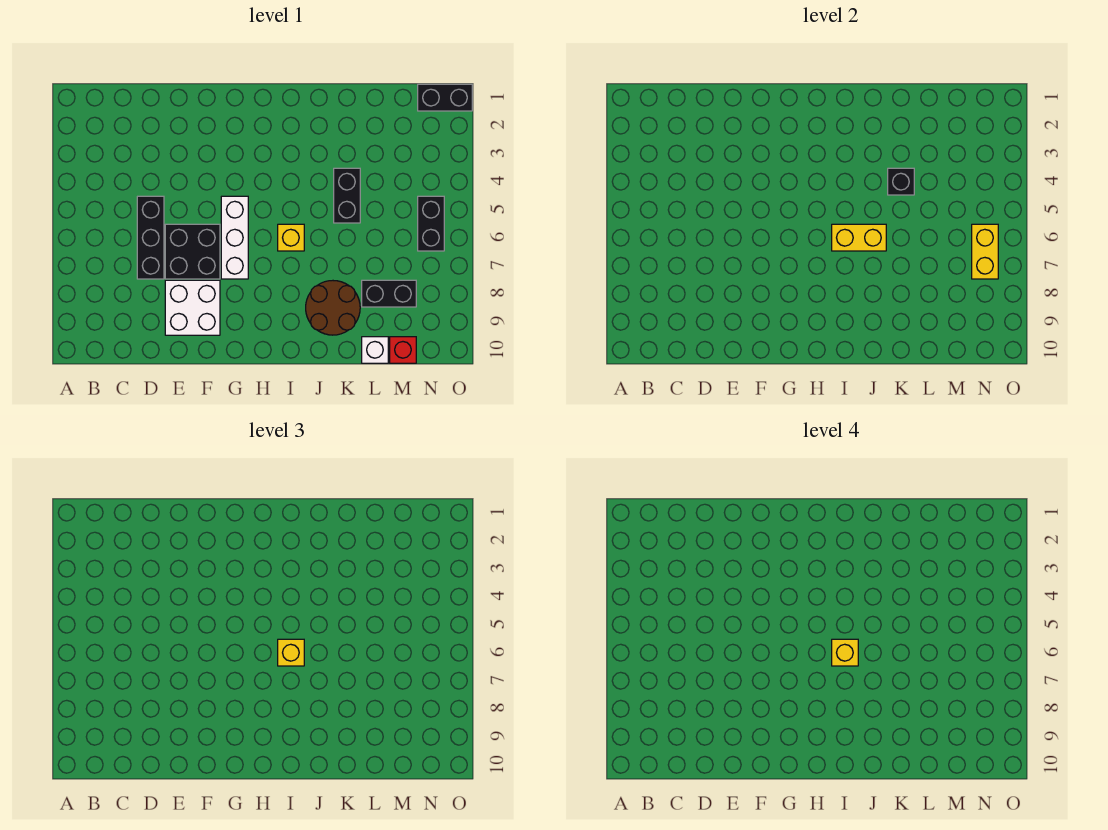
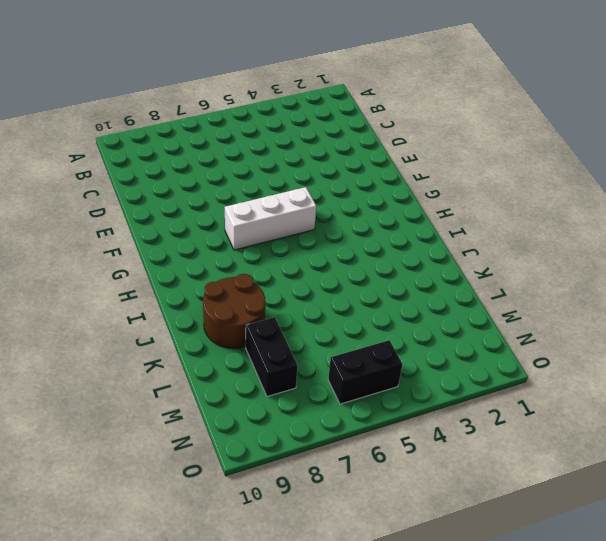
none -> black brick D5:D7 level 1
none -> black brick E6:F7 level 1
none -> white brick E8:F9 level 1

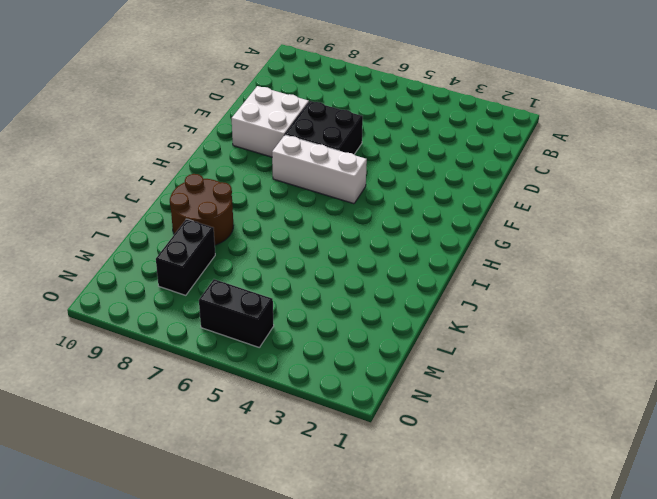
none -> black brick D5:D7 level 1
none -> yellow brick I6 level 1
none -> black brick K4:K5 level 1

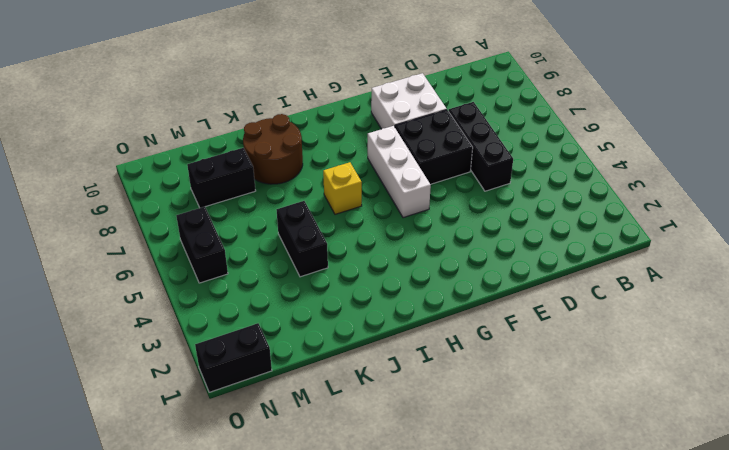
none -> white brick L10 level 1
none -> red brick M10 level 1
none -> yellow brick I6:J6 level 2

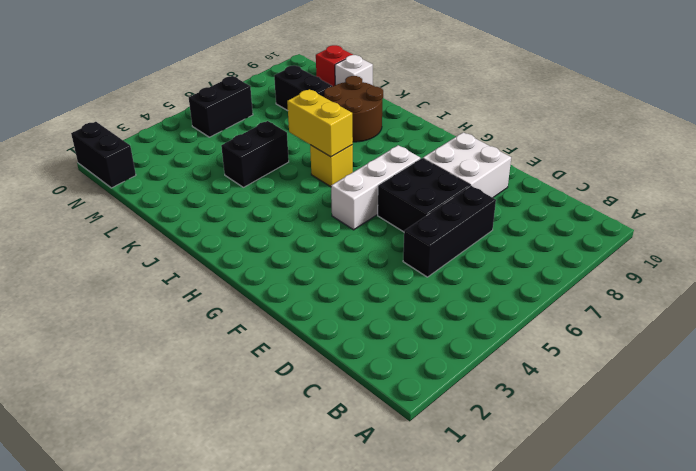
none -> black brick K4 level 2
none -> yellow brick N6:N7 level 2
none -> yellow brick I6 level 3

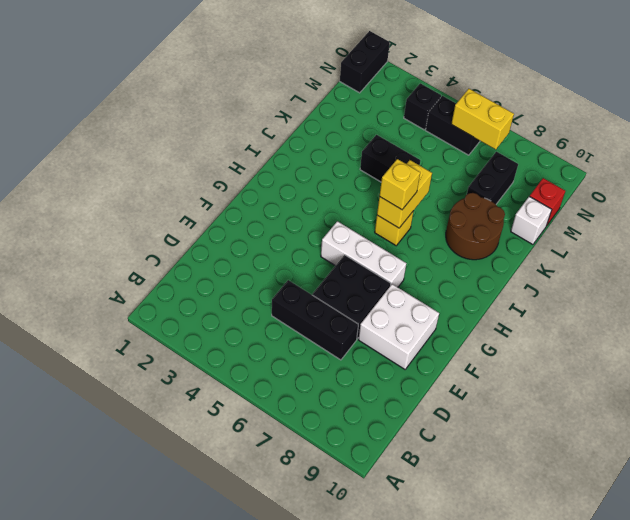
black brick N4 level 1 -> black brick K4 level 2
none -> yellow brick I6 level 4

